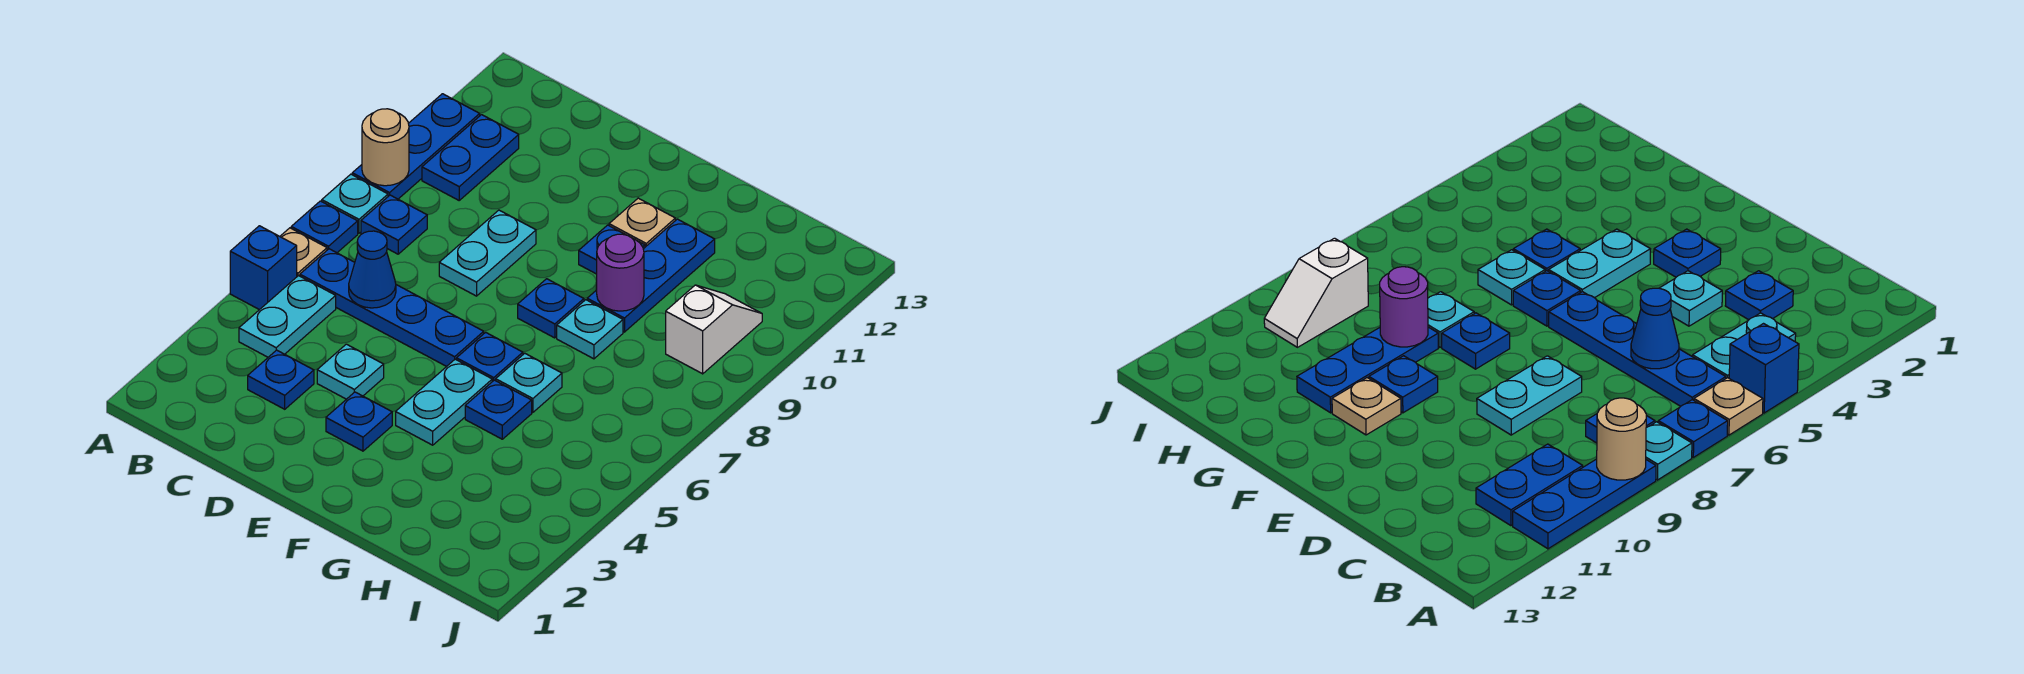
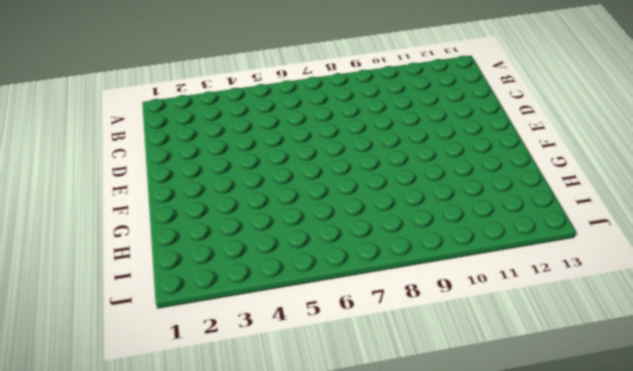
none -> blue brick A5 level 1
none -> tan plate A6 level 1
none -> blue plate A7 level 1

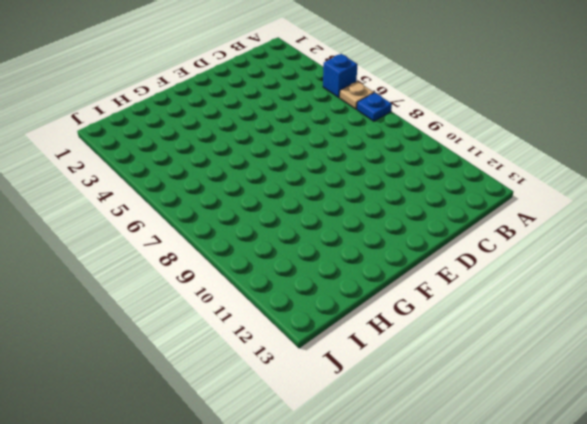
none -> cyan plate A8 level 1
none -> blue plate A9:A11 level 1
none -> cyan plate B4:B5 level 1

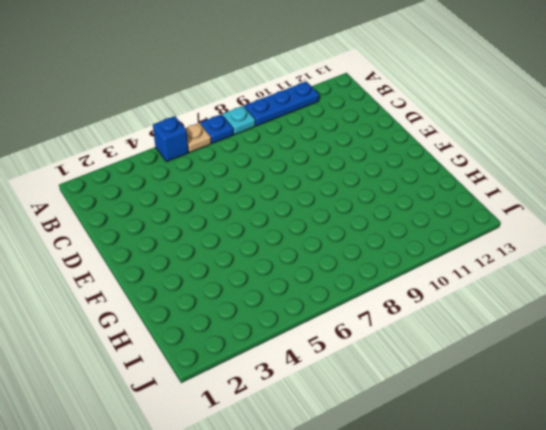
none -> cyan plate B4:B5 level 1
none -> blue plate B6:E6 level 1
none -> blue plate B8 level 1

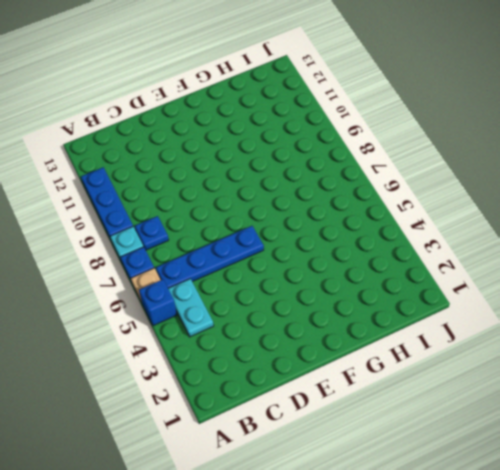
none -> blue plate B10:B11 level 1
none -> blue plate C3 level 1
none -> cyan plate D4 level 1

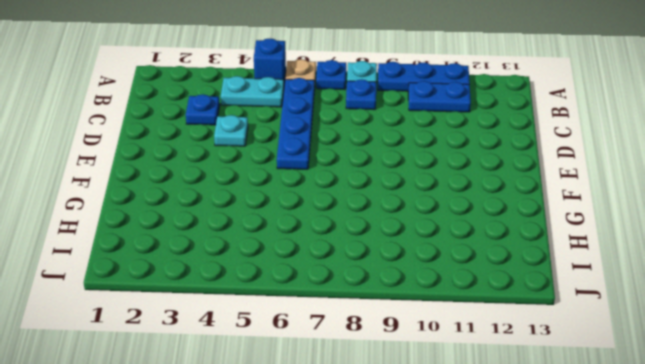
none -> cyan plate D8:D9 level 1
none -> blue plate E3 level 1
none -> cyan plate F4:F5 level 1

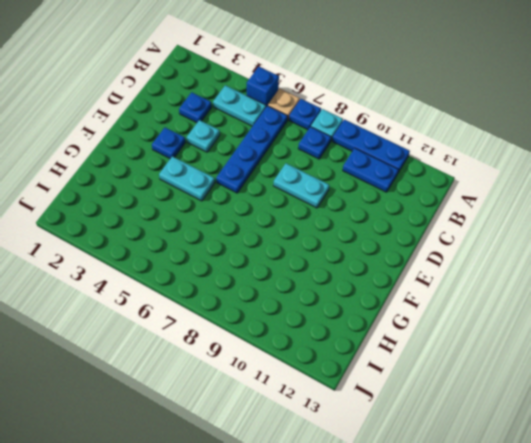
none -> blue plate F6 level 1
none -> blue plate F8 level 1
none -> blue plate F10 level 1

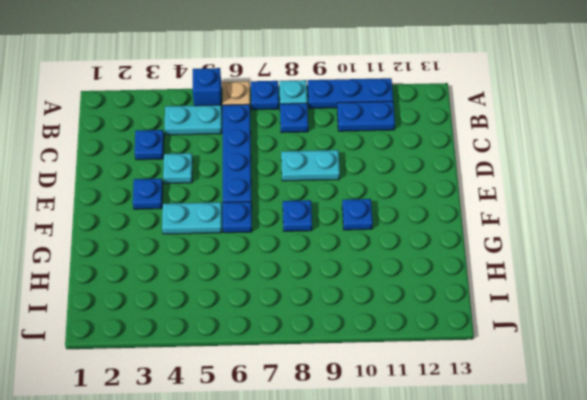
none -> tan plate F11 level 1
none -> blue plate G5 level 1
none -> cyan plate G6 level 1

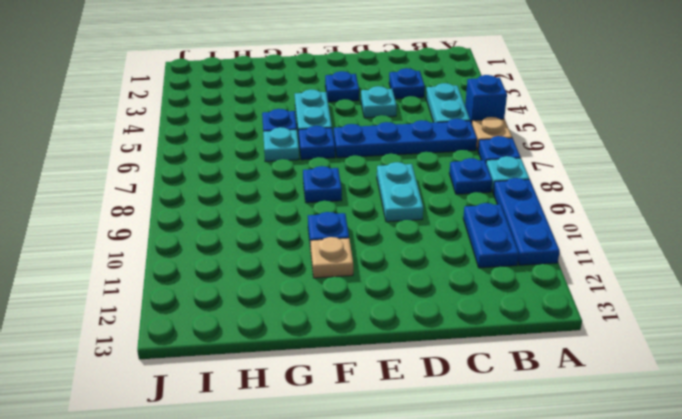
none -> cyan plate G8 level 1
none -> blue plate G9:G11 level 1
none -> white slope I9:I10 level 1 top 9

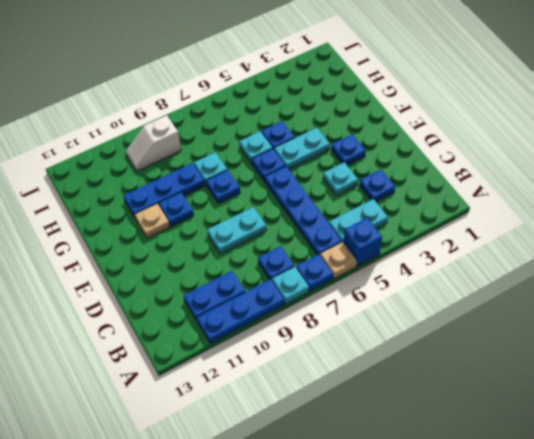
none -> tan round brick A9 level 2
none -> blue cone C6 level 2
none -> purple round brick G9 level 2

